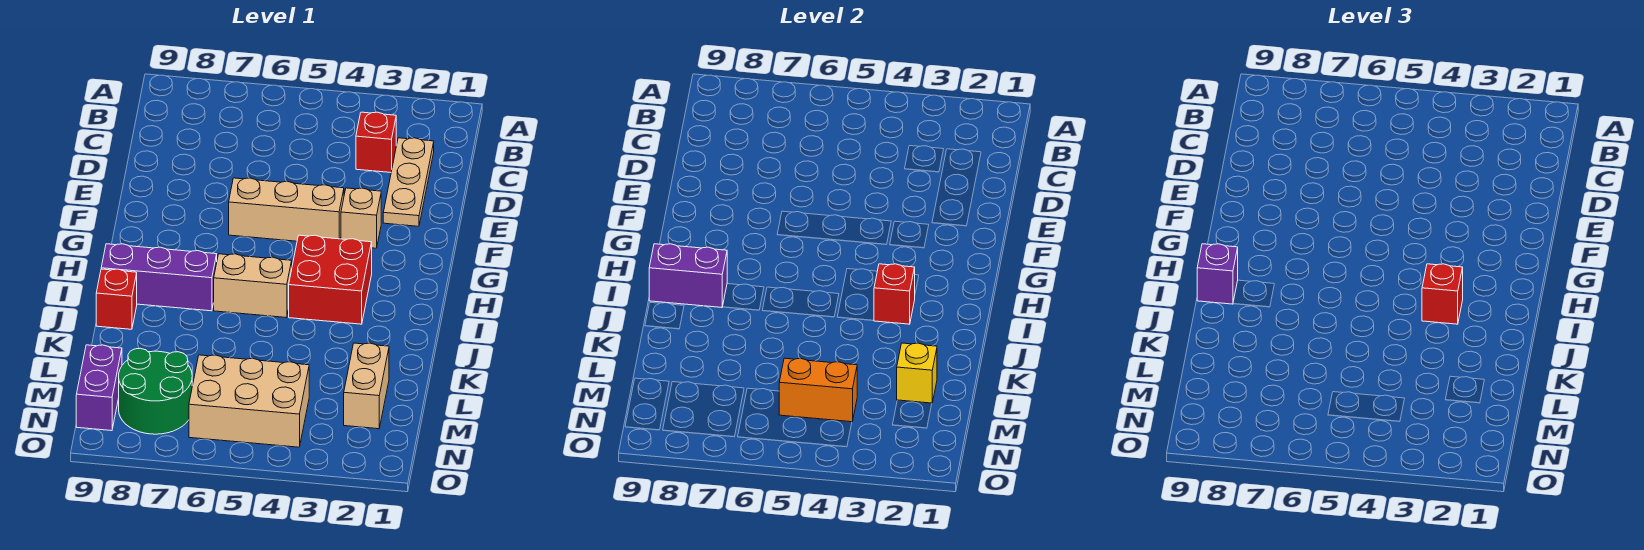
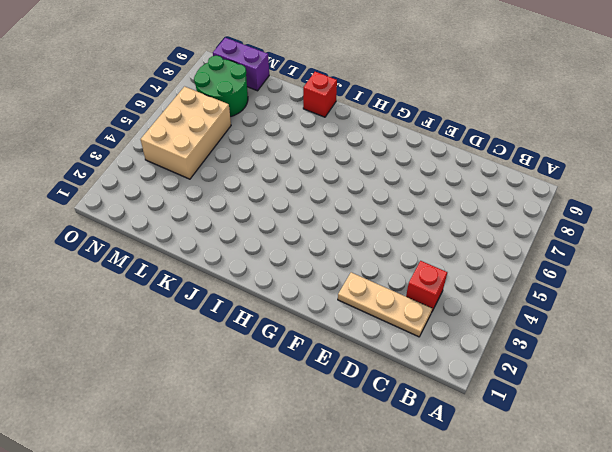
none -> tan brick F3 level 1
none -> tan brick F4:F6 level 1
none -> red brick H3:I4 level 1

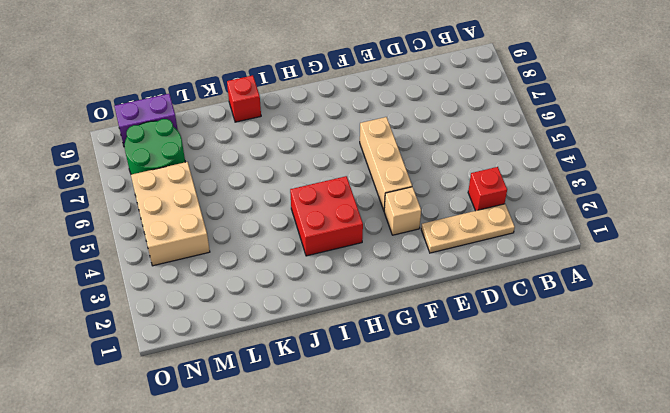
none -> tan brick I5:I6 level 1
none -> purple brick I7:I9 level 1
none -> tan brick L2:M2 level 1

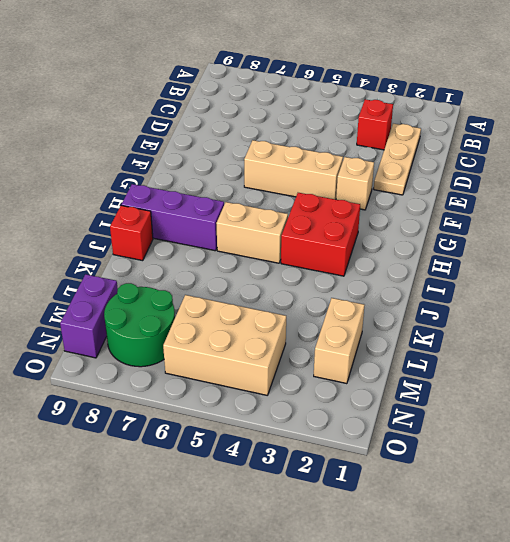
none -> red brick I3 level 2
none -> purple brick I8:I9 level 2
none -> yellow brick L2 level 2

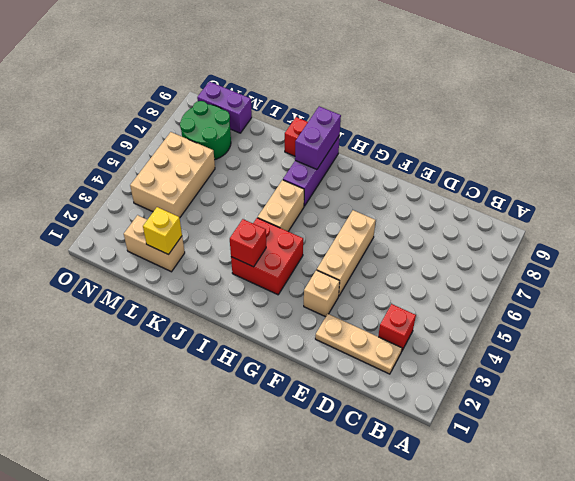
none -> orange brick M4:M5 level 2
none -> red brick I3 level 3
none -> purple brick I9 level 3

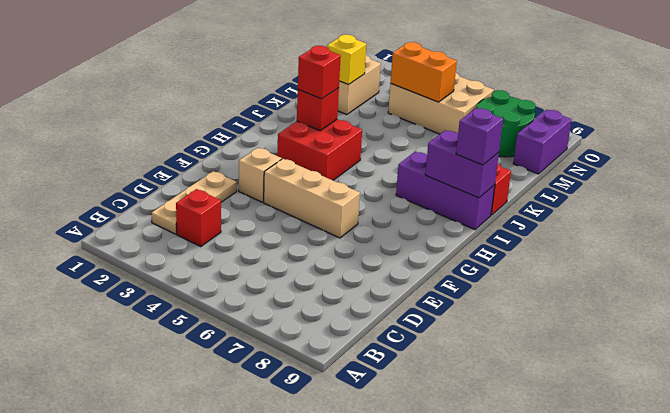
none -> tan brick I5:I6 level 1

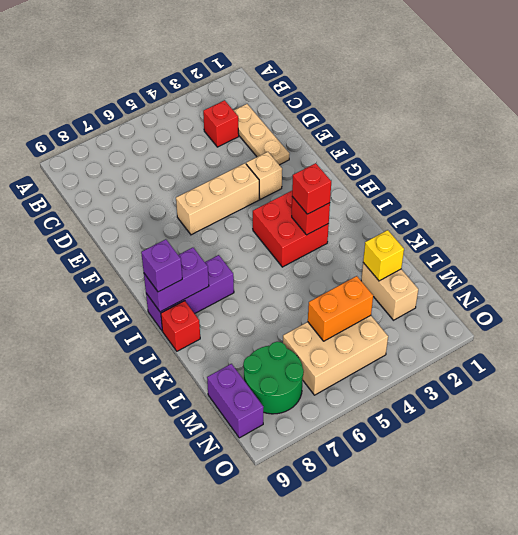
none -> tan brick I5:I6 level 1

